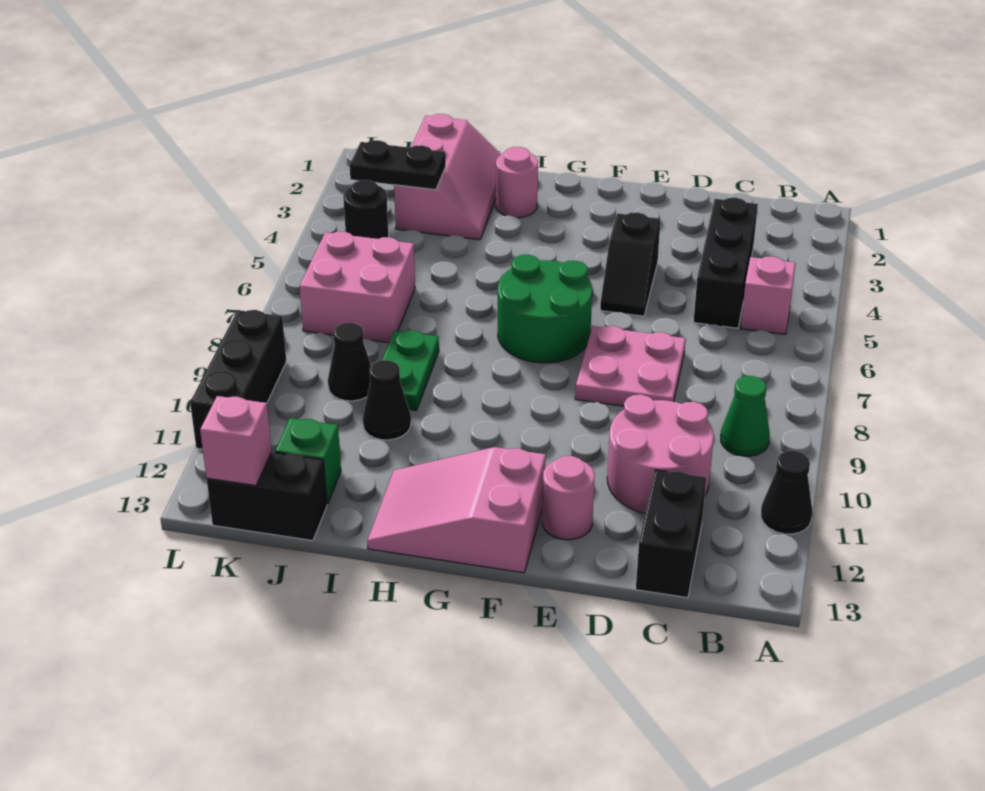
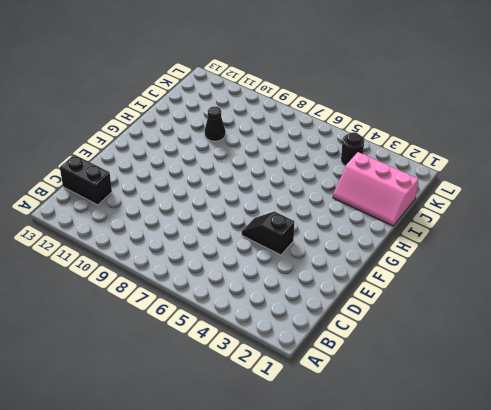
none -> black cone A11 level 1
none -> pink brick B5 level 1
none -> green cone B9 level 1

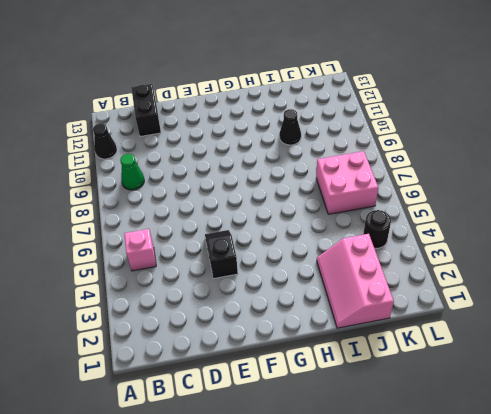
none -> black brick C3:C5 level 1
none -> pink round brick C10:D11 level 1
none -> pink plate D7:E8 level 1

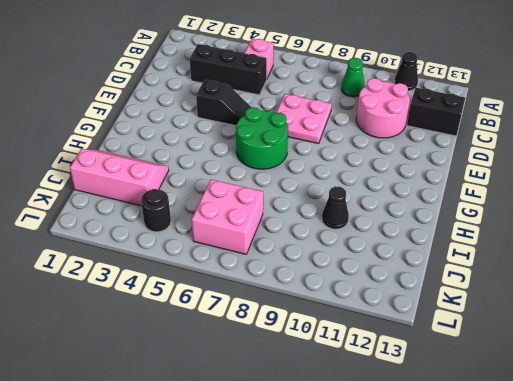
none -> pink round brick E12 level 1
none -> pink slope F12:H13 level 1 top F
none -> pink round brick H2 level 1

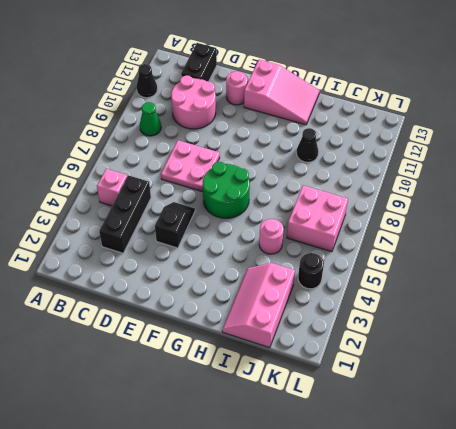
pink round brick I5 level 1 -> pink round brick H2 level 1
none -> green plate I8:I9 level 1
none -> black cone J9 level 1
none -> green brick J12 level 1

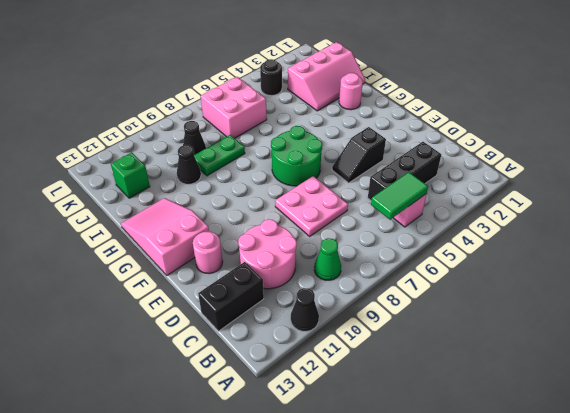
green tile B5:B6 level 2 -> none
none -> black brick J13:K13 level 1
none -> black brick L9:L11 level 1
none -> black plate J3:K3 level 2

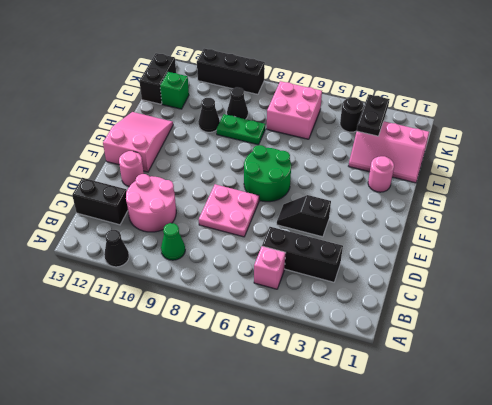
none -> pink brick K13 level 2

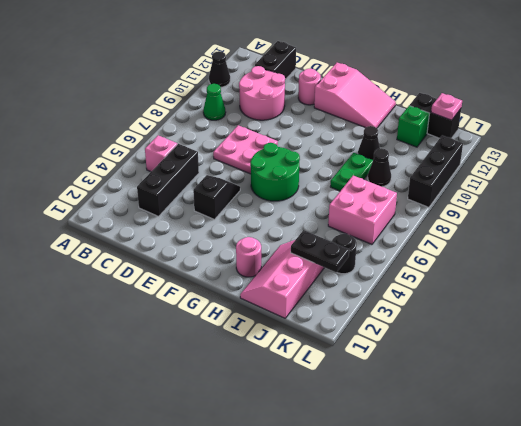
pink plate K13 level 2 -> pink brick K13 level 2

